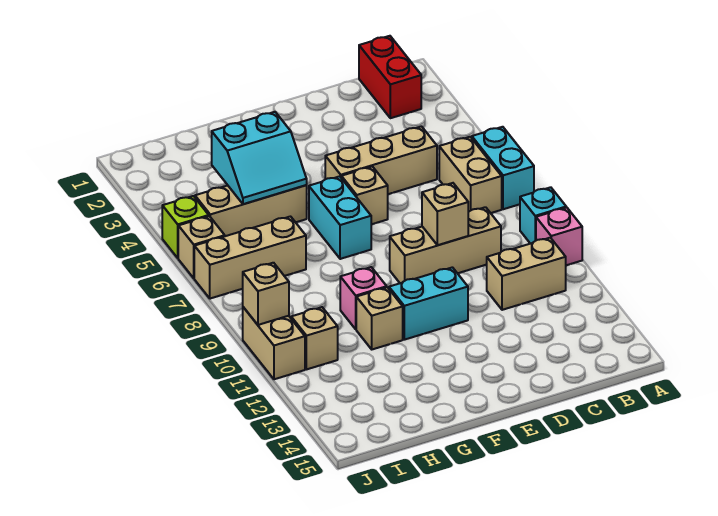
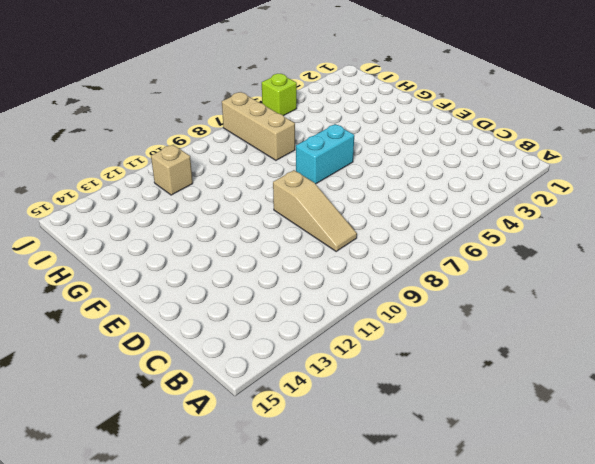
tan slope C9:E9 level 1 top E -> tan brick C9:E9 level 1
none -> cyan brick A6:A7 level 1
none -> cyan brick A9 level 1
none -> pink brick A10 level 1

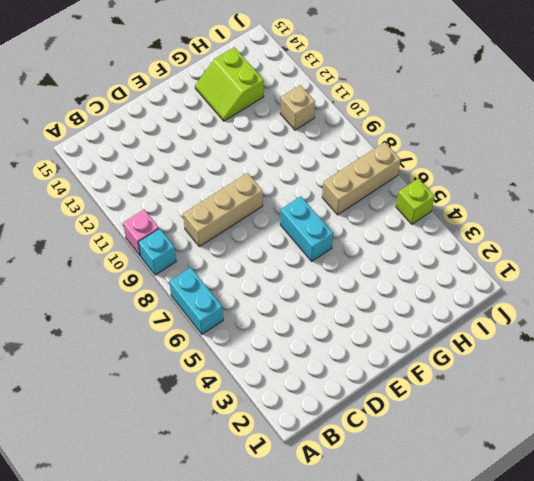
lime slope G13:H14 level 1 top H -> none
none -> red brick B1:B2 level 1
none -> tan brick B6:B7 level 1
none -> tan brick B11:C11 level 1

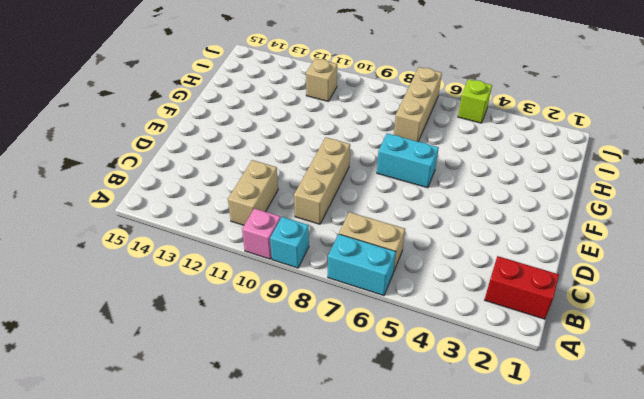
none -> tan brick C5:E5 level 1
none -> tan brick E6 level 1
none -> cyan brick E11:F11 level 1

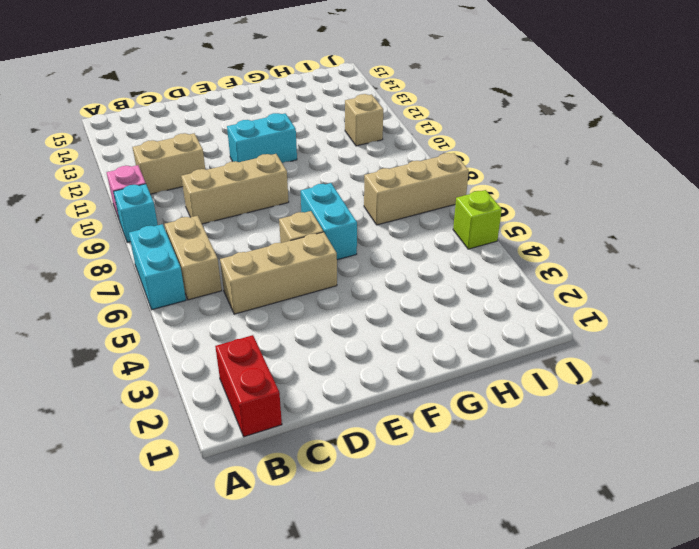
none -> tan brick G5:I5 level 1
none -> pink brick G10 level 1
none -> tan brick G11 level 1

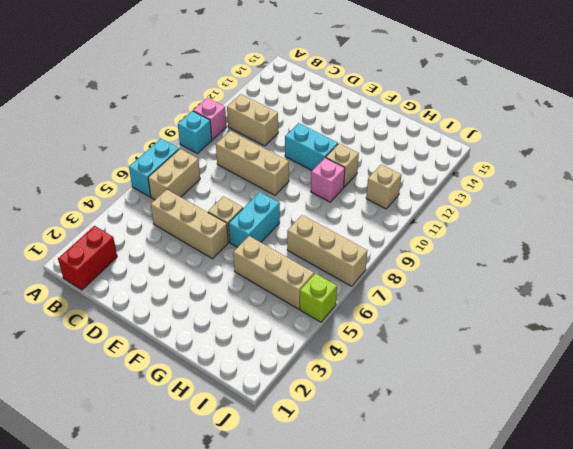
none -> tan brick J6 level 1
none -> tan brick J10:J11 level 1
none -> tan brick D9 level 2

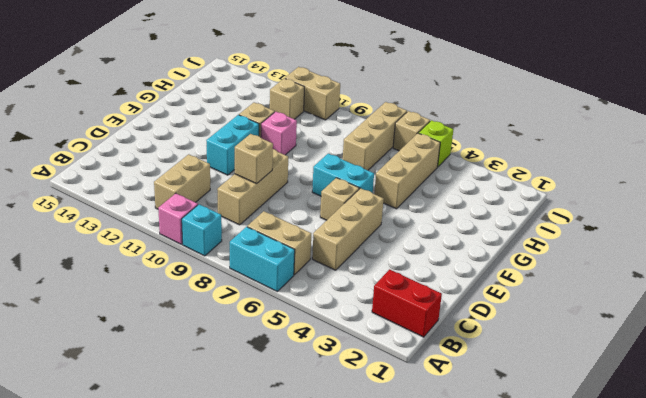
none -> cyan slope G4:H5 level 2 top 4
none -> tan brick J10 level 2

